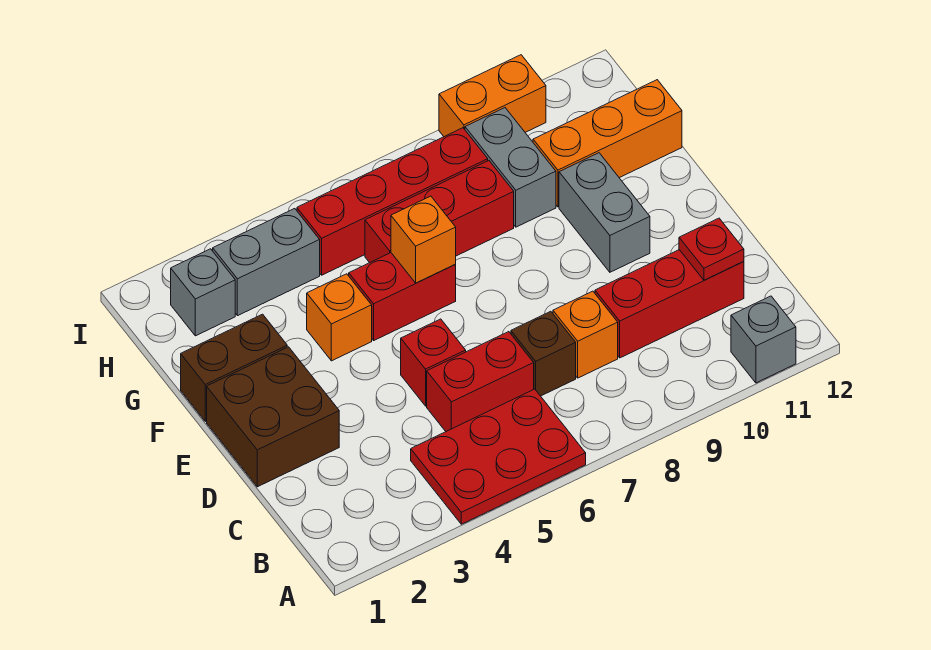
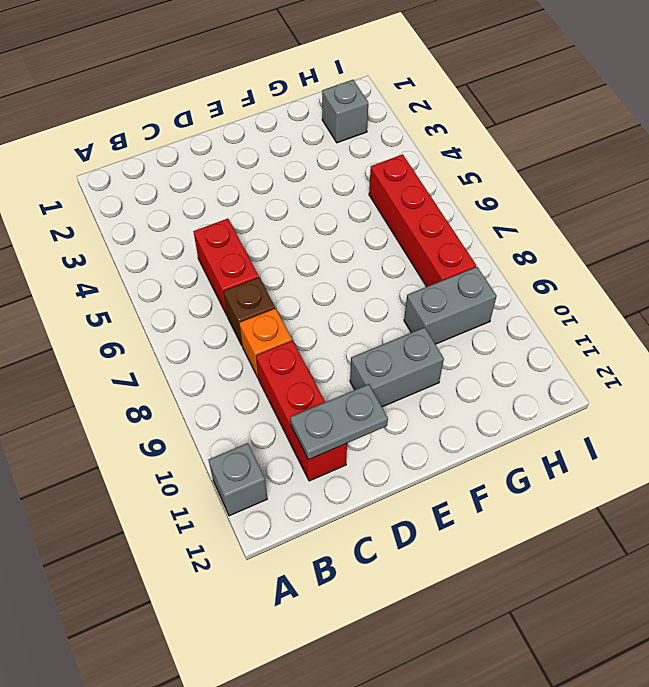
grey plate C11:D11 level 2 -> red plate C11 level 2
none -> red plate A4:B6 level 1
none -> brown brick D1:E2 level 1
none -> red brick D5 level 1

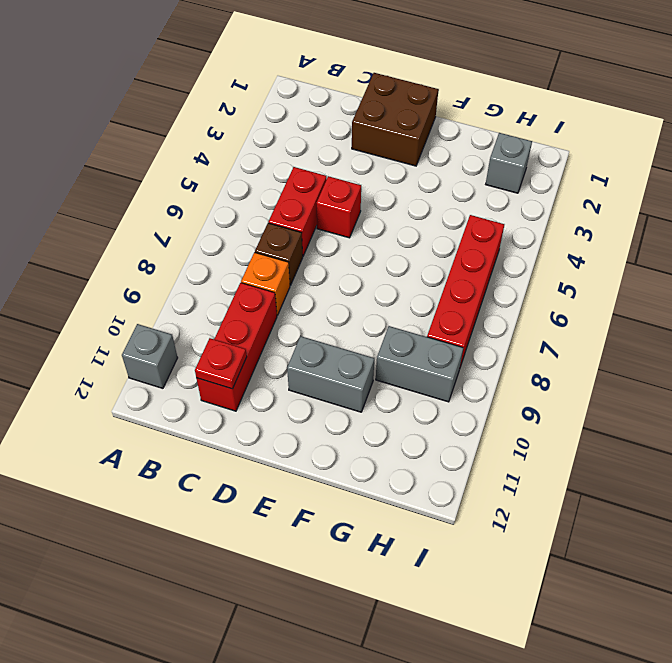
none -> red plate A4:B6 level 1
none -> brown brick F1:F2 level 1
none -> orange brick F4 level 1

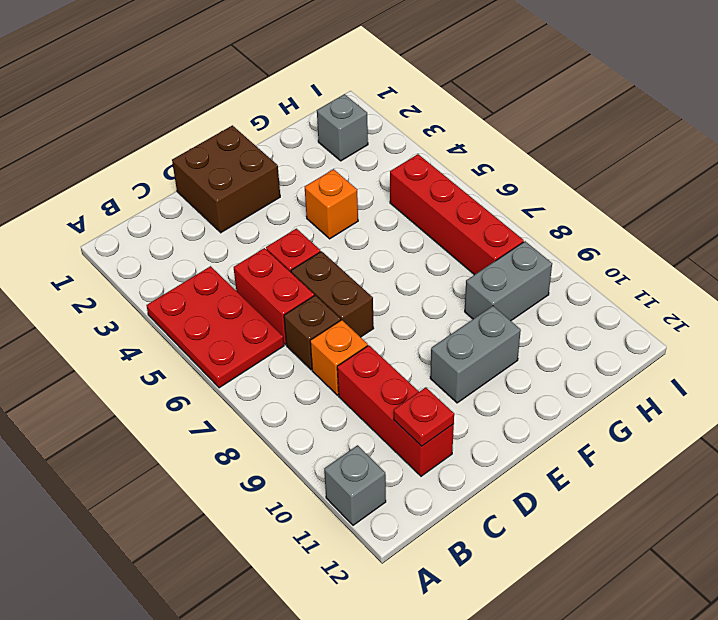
brown brick D6:D7 level 1 -> brown brick F1:F2 level 1
none -> red brick F5:F6 level 1
none -> red brick G6:G8 level 1
none -> orange brick G10:G12 level 1

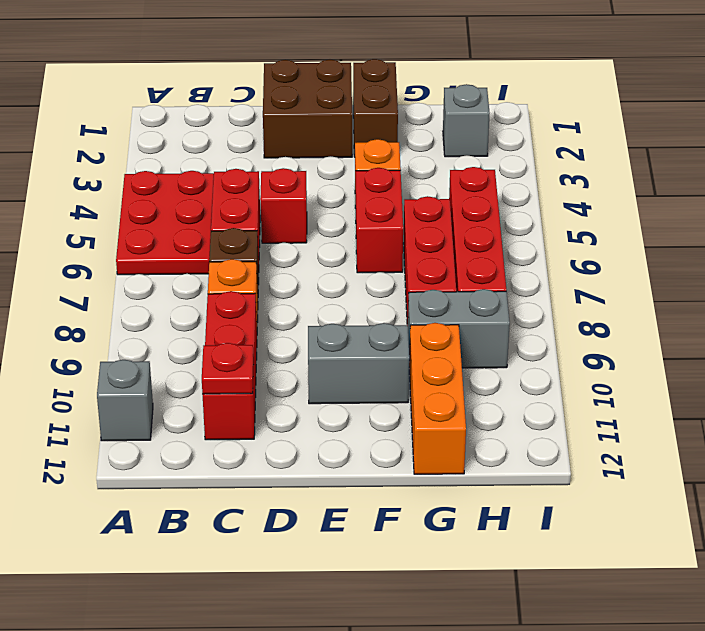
none -> grey brick H3:H4 level 1
none -> orange brick I9:I10 level 1
none -> orange brick F6 level 2

